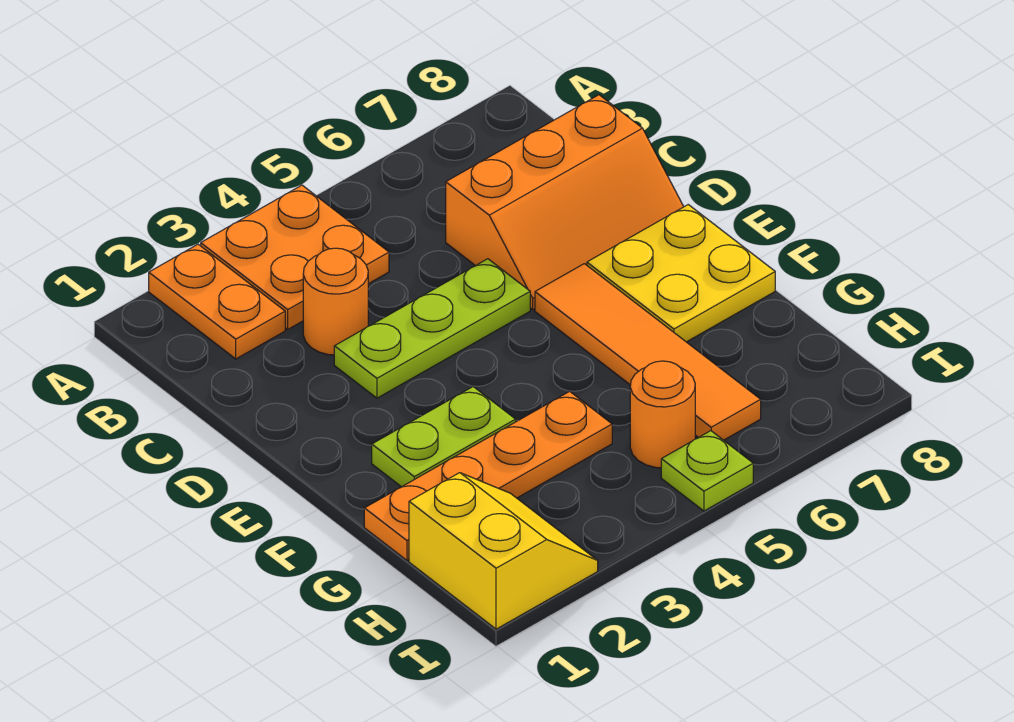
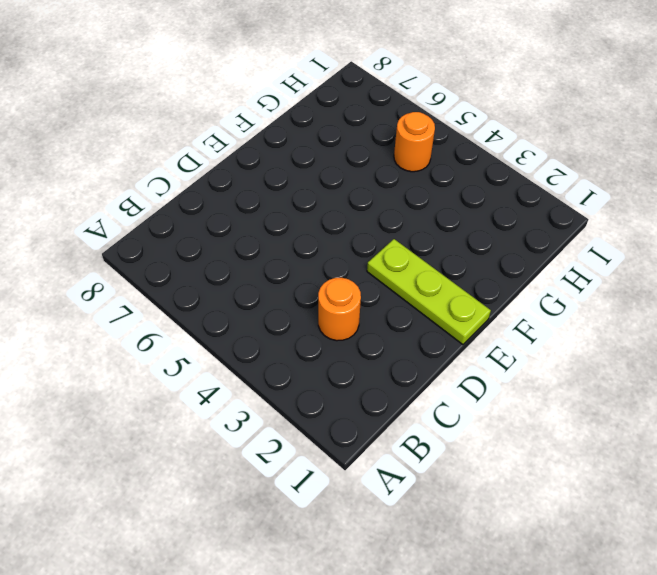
lime plate E1:E3 level 1 -> lime plate D3:D5 level 1
none -> orange plate A2:B2 level 1
none -> orange plate A3:B4 level 1
none -> orange slope C6:D8 level 1 top C

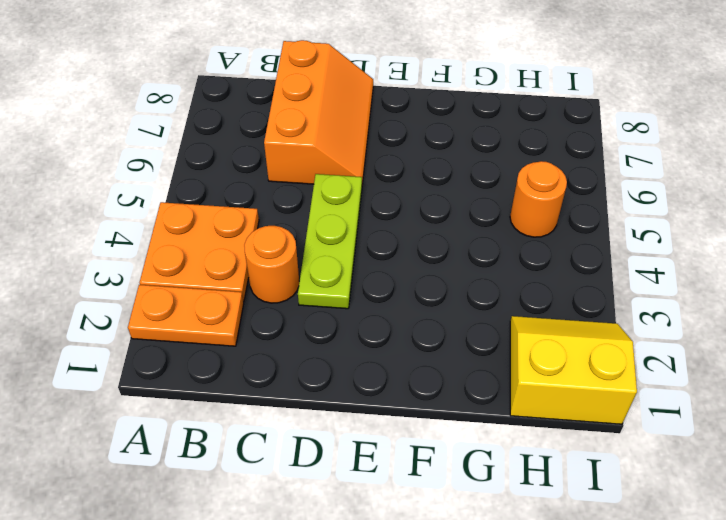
none -> orange tile E6:H6 level 1
none -> yellow plate E7:F8 level 1
none -> lime plate F2:F3 level 1

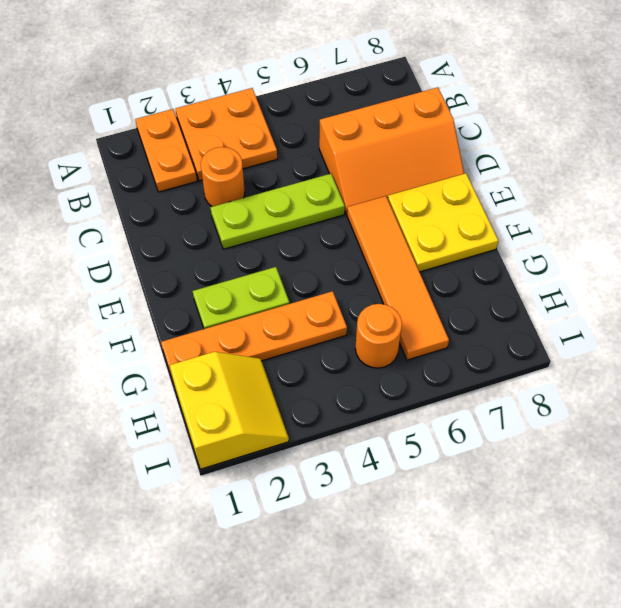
none -> lime plate I5 level 1

